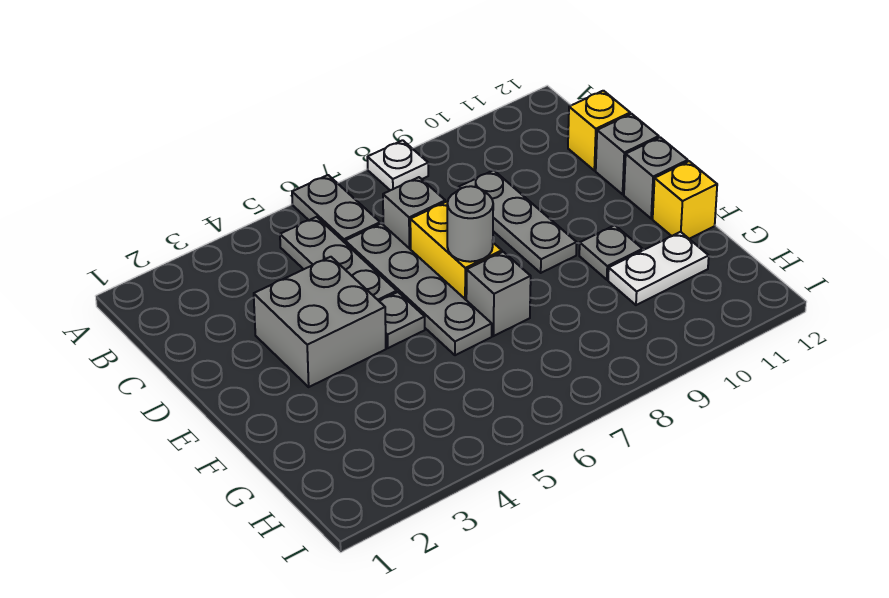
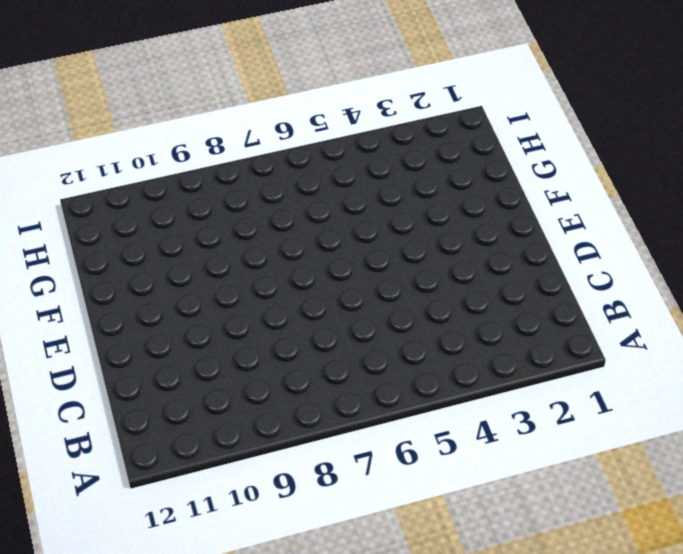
none -> grey plate A6:B6 level 1
none -> white plate A8 level 1
none -> grey plate B5:D5 level 1

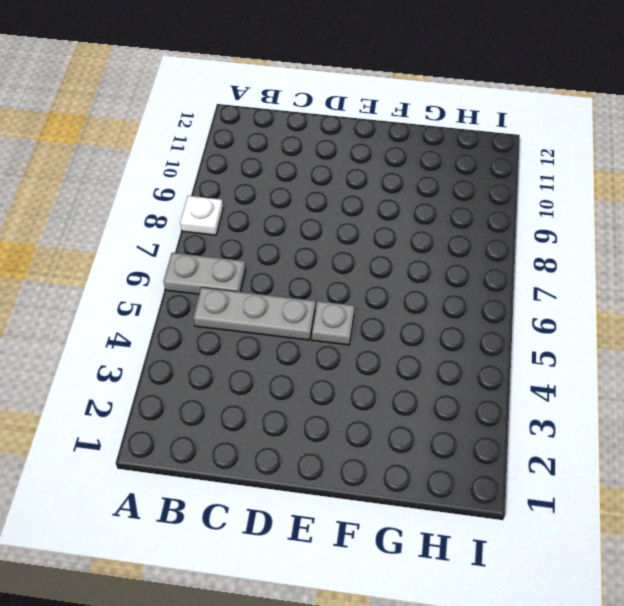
none -> grey plate C6:F6 level 1
none -> grey brick C7 level 1
none -> grey plate C9:E9 level 1

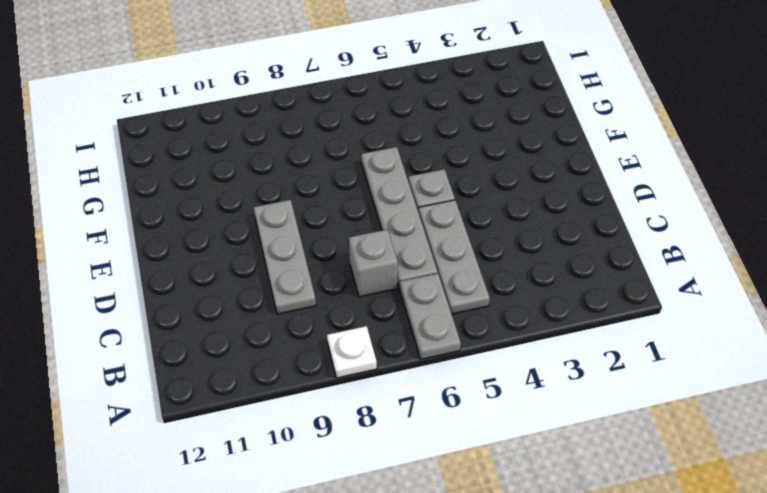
none -> yellow brick C12 level 1
none -> grey brick D3:E4 level 1
none -> yellow brick D7:E7 level 1

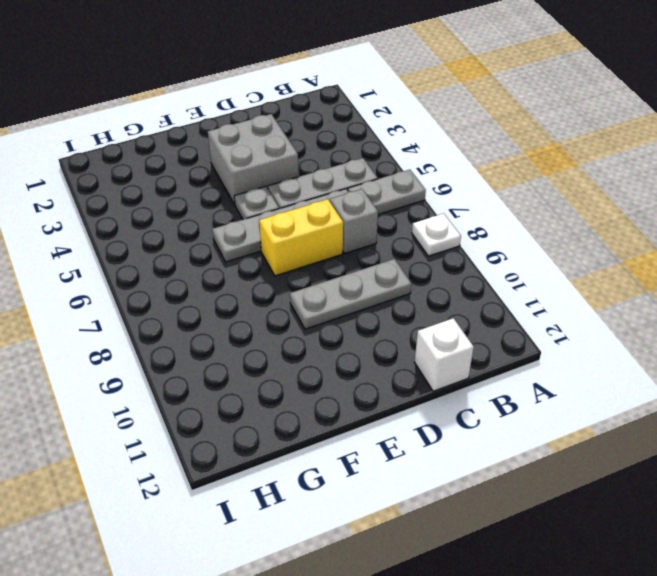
white brick C12 level 1 -> yellow brick C12 level 1
none -> grey brick D12 level 1
none -> grey brick E12 level 1
none -> grey brick F7 level 1

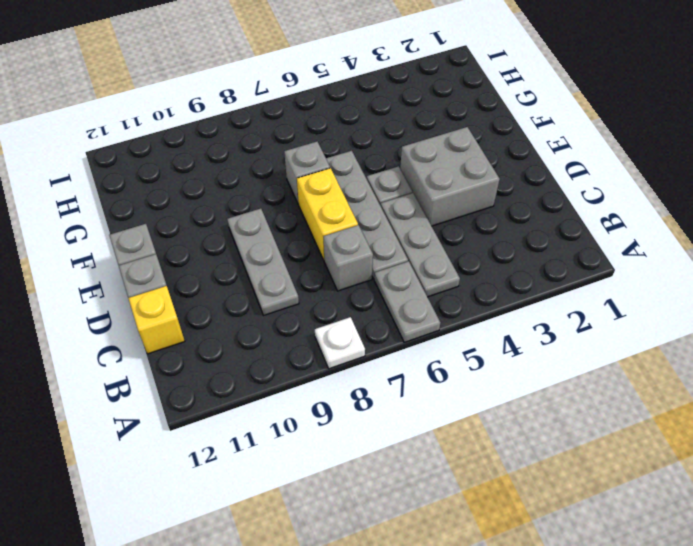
none -> grey plate F10 level 1
none -> yellow brick F12 level 1
none -> white plate G10:G11 level 1

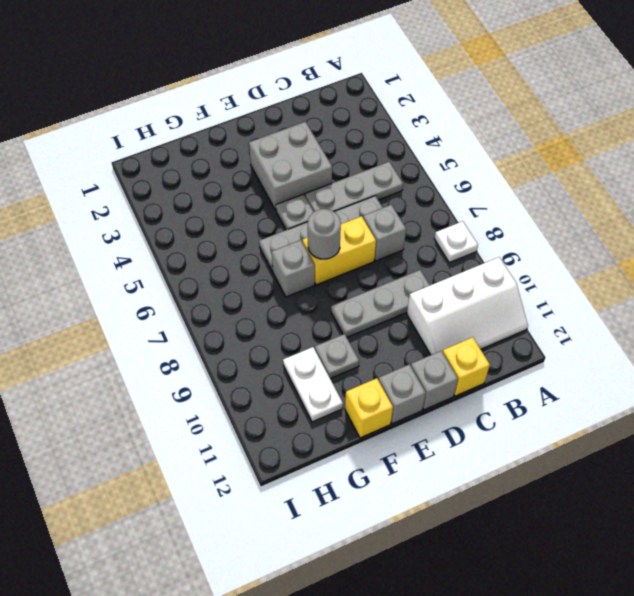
white slope A10:C11 level 1 top 10 -> none
none -> grey plate A6:B6 level 1

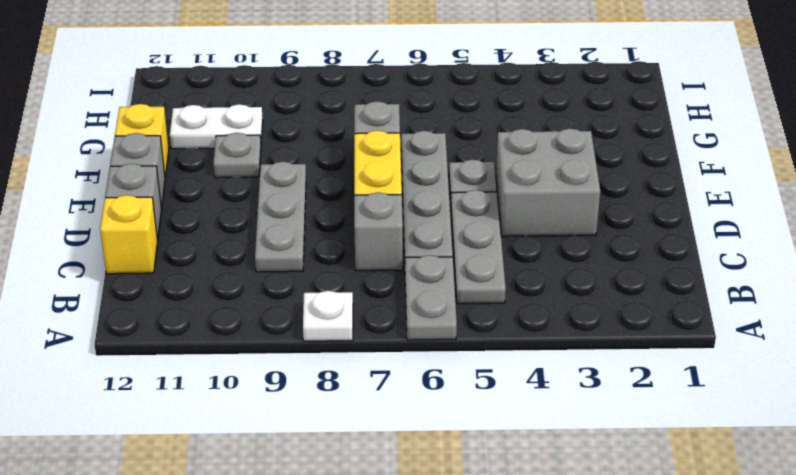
none -> grey round brick E7 level 2

